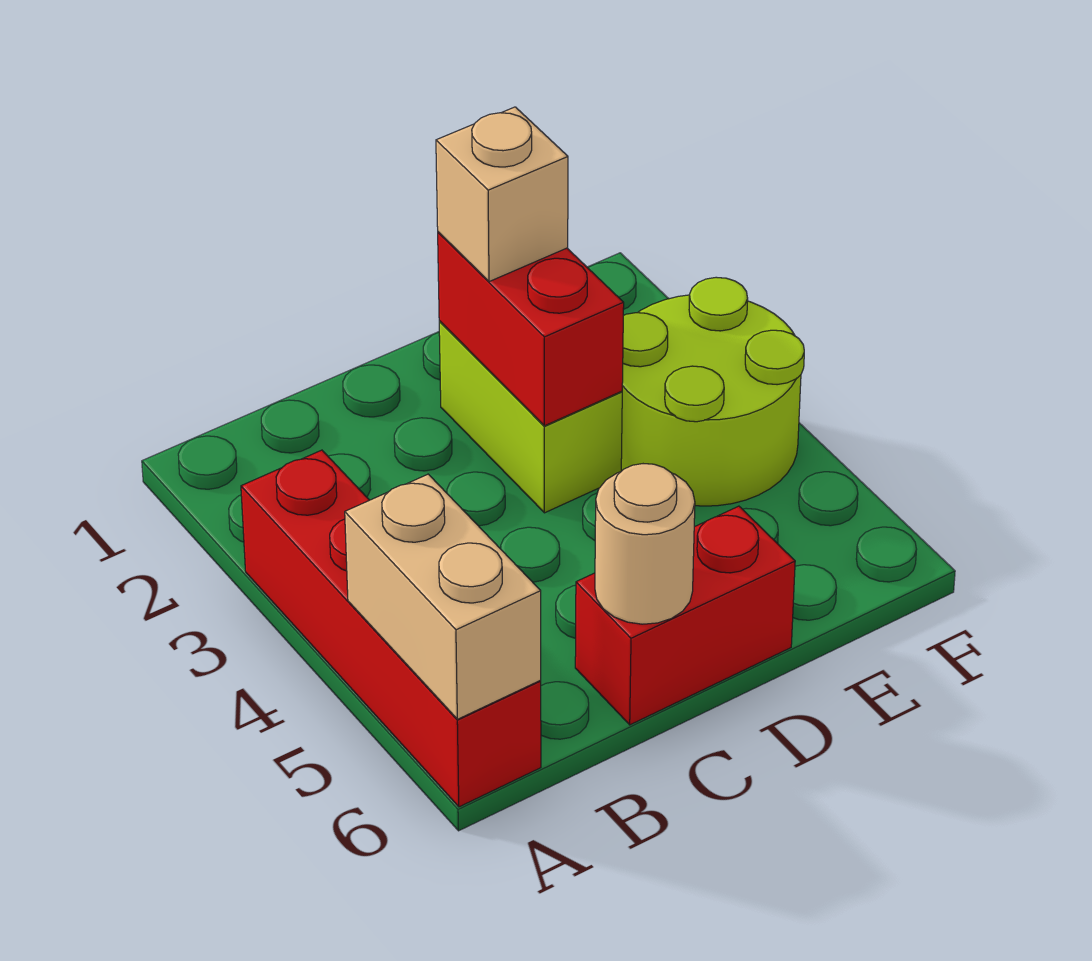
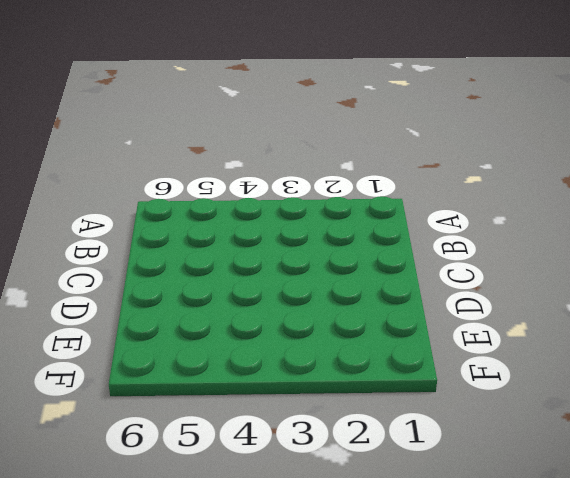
none -> red brick A3:A6 level 1
none -> red brick C6:D6 level 1

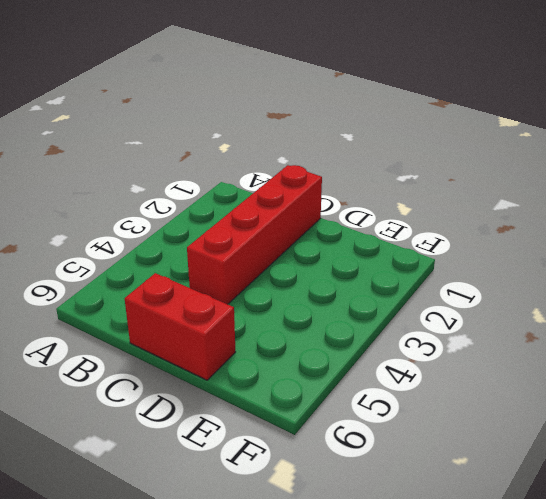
red brick C1:C4 level 1 -> red brick A3:A6 level 1
none -> lime brick D2:D3 level 1
none -> lime round brick E3:F4 level 1

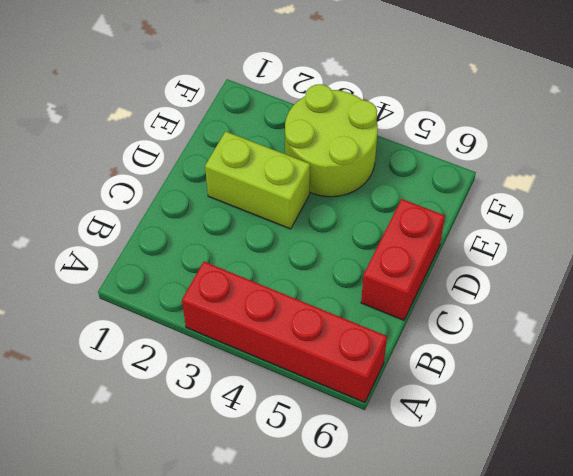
none -> tan brick A5:A6 level 2
none -> tan round brick C6 level 2

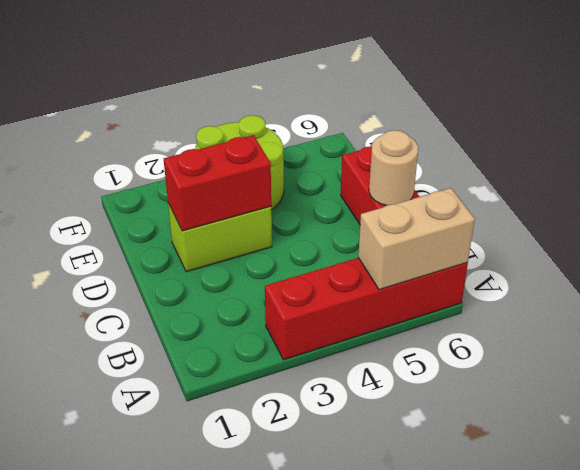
none -> tan brick D2 level 3

